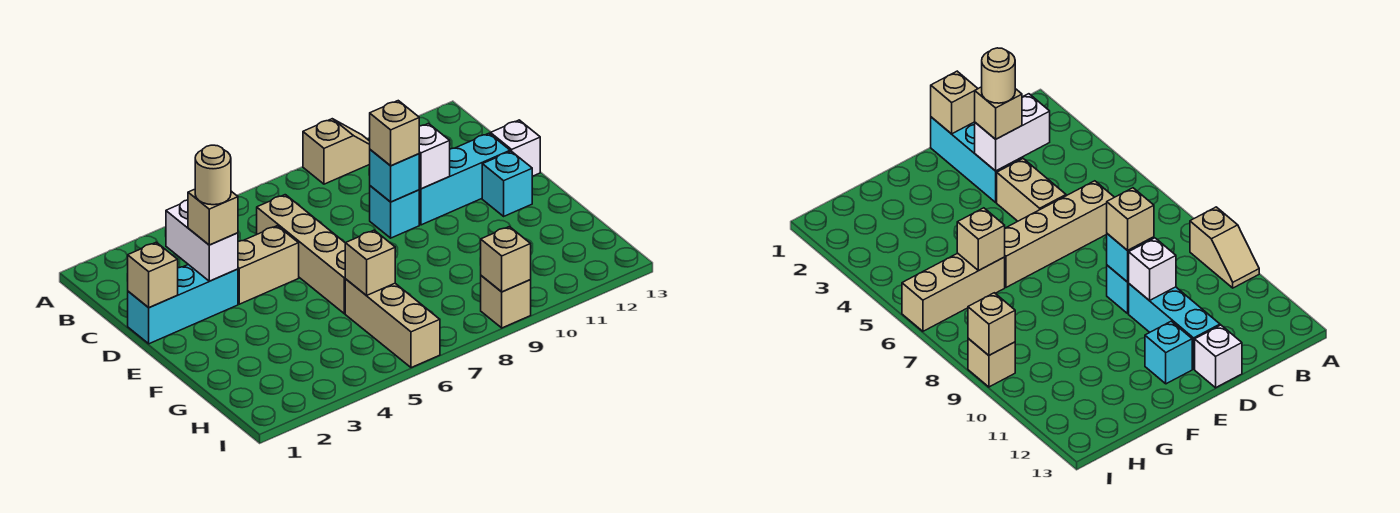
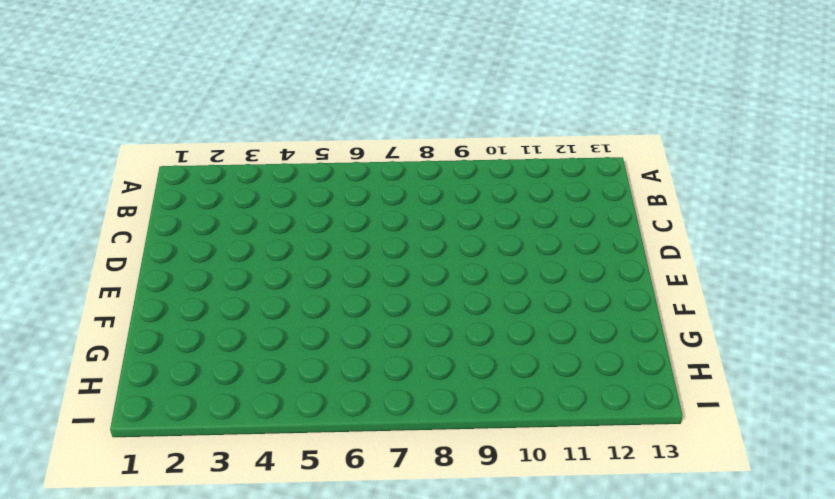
none -> tan slope A9:A10 level 1 top 9
none -> tan brick C6:F6 level 1
none -> cyan brick D1:D3 level 1

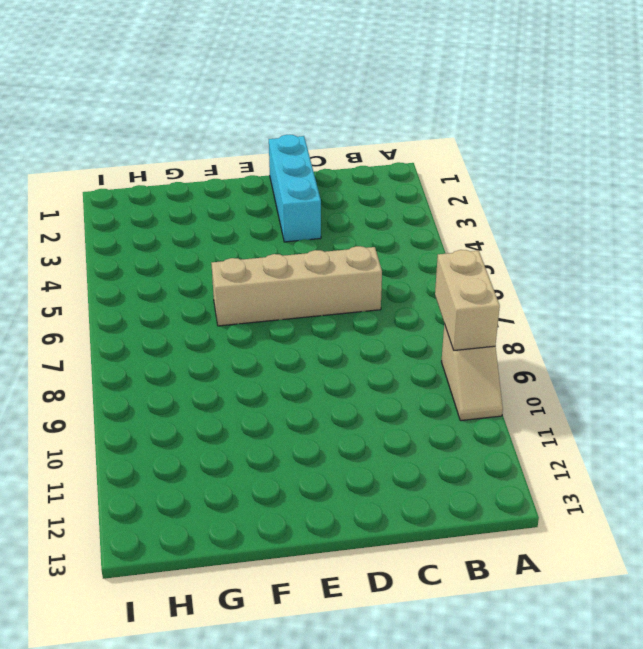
tan brick A8:A9 level 2 -> tan brick D4:D5 level 1
none -> cyan brick D9 level 1
none -> cyan brick D10:D12 level 1
none -> white brick D13 level 1

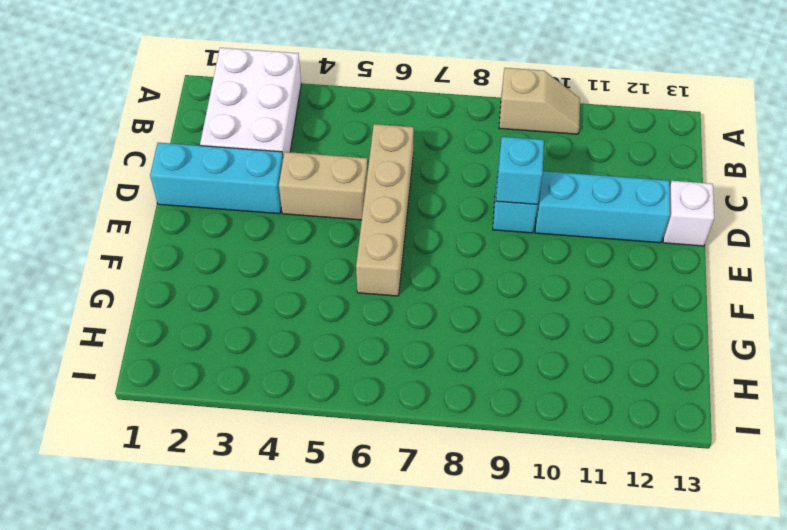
white brick A2:C3 level 1 -> none
none -> cyan brick E12 level 1
none -> tan brick G6:I6 level 1
none -> tan brick I9 level 1

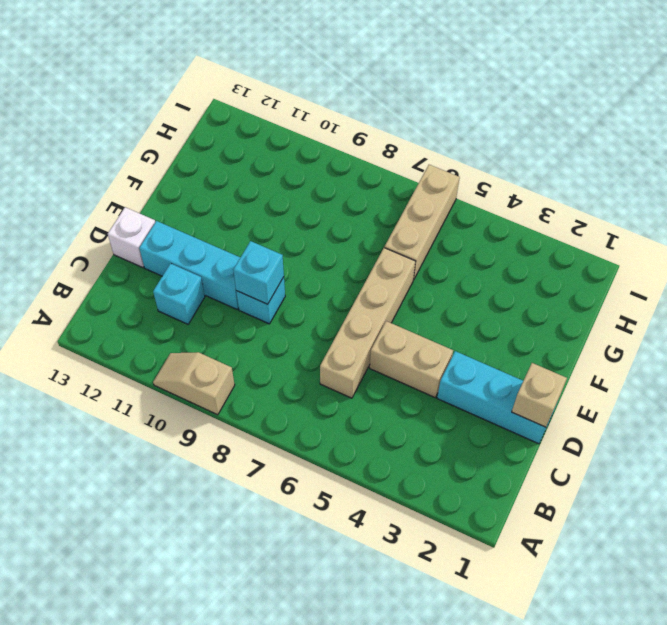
cyan brick C11 level 1 -> cyan brick E12 level 1
none -> tan brick I9 level 1
none -> white brick C3:D3 level 2
none -> white brick D10 level 2

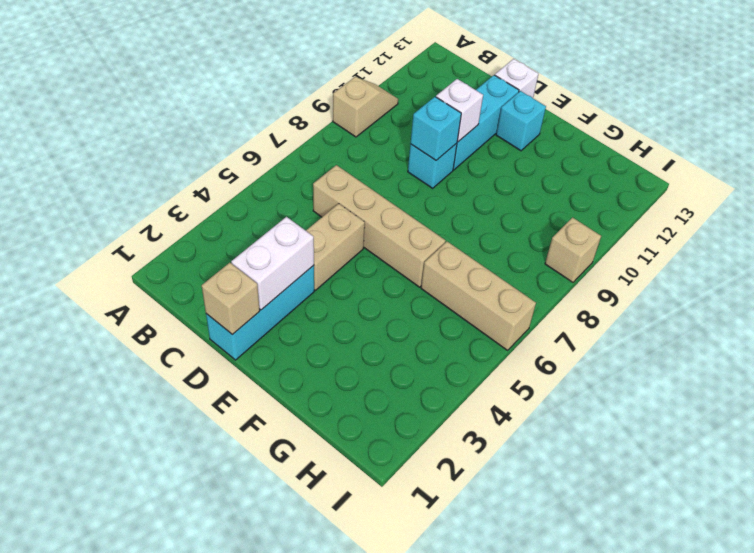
white brick D2:D3 level 2 -> white brick C3:D3 level 2
none -> tan brick G6 level 2
none -> tan brick I9 level 2
none -> tan brick D3 level 3

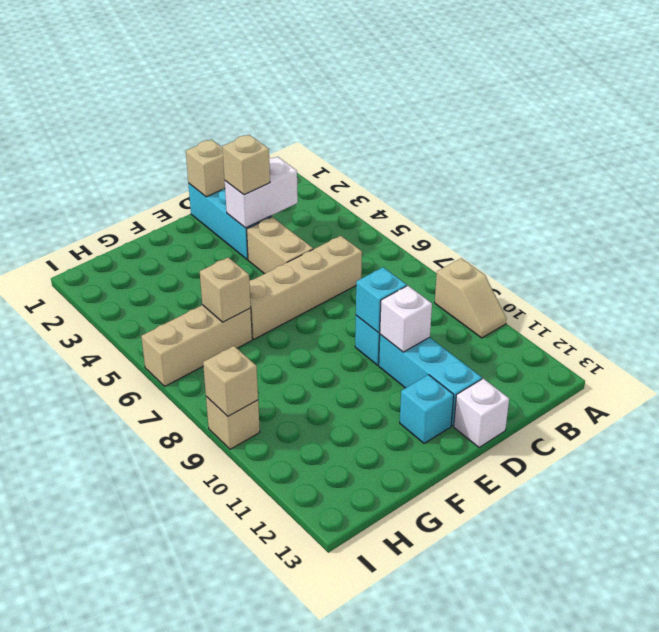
none -> tan brick D9 level 3
none -> tan round brick D3 level 4

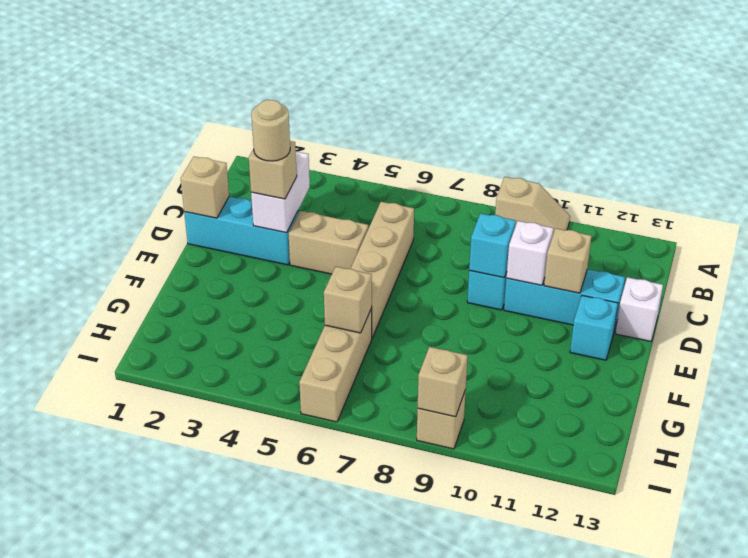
tan brick D11 level 2 -> tan brick D9 level 3

